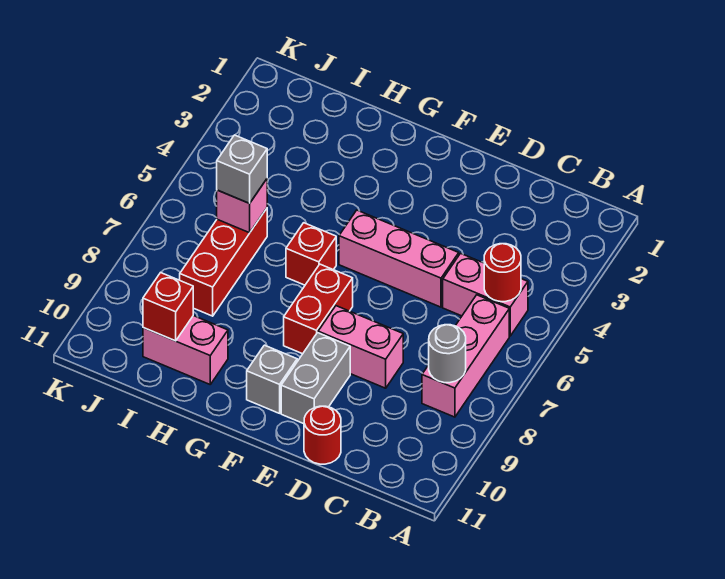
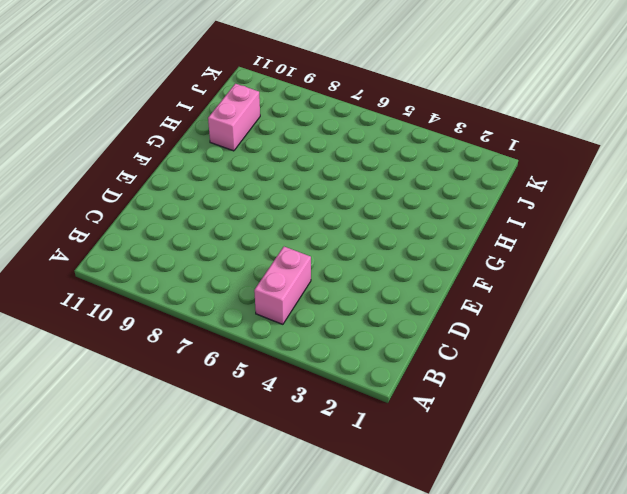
none -> pink brick B6:B8 level 1
none -> pink brick D5:F5 level 1
none -> pink brick D8:E8 level 1

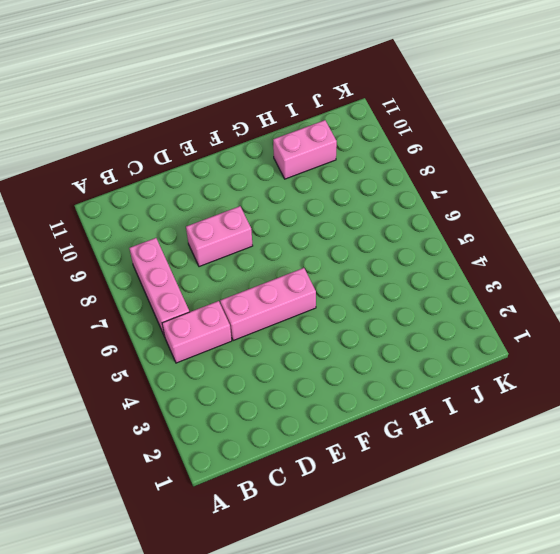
none -> red round brick D11 level 1
none -> grey brick E9:E10 level 1
none -> red brick F7:F8 level 1

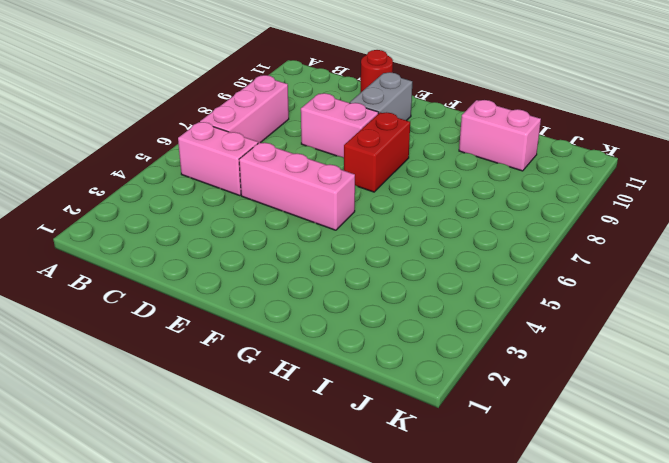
none -> grey brick F10 level 1
none -> red brick G6 level 1
none -> red brick I6:I8 level 1

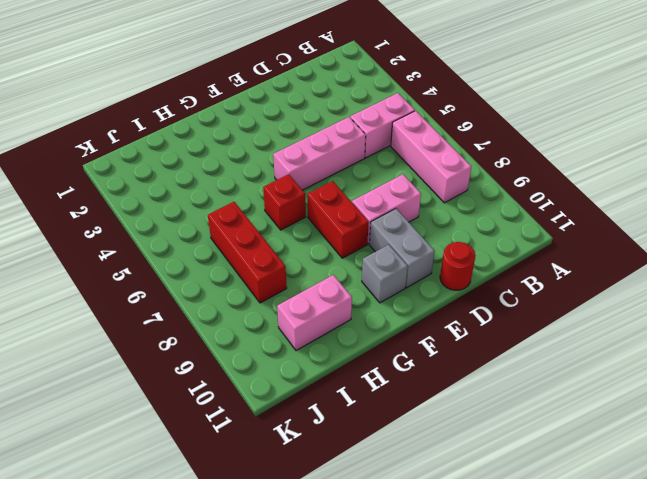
none -> red round brick B5 level 2
none -> grey round brick B8 level 2
none -> pink brick I6 level 2

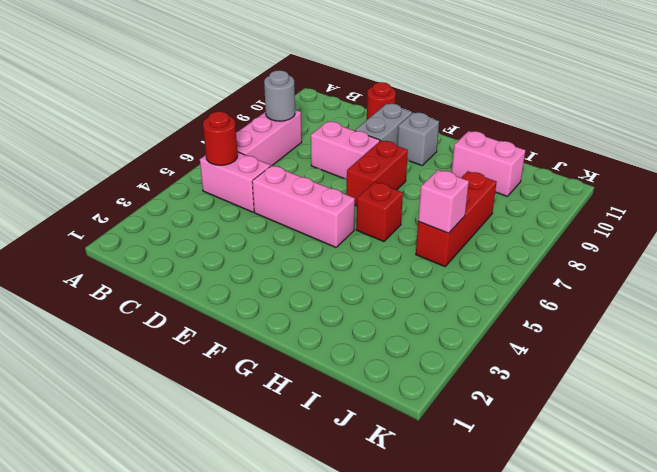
none -> red brick I10 level 2
none -> grey brick I6 level 3

